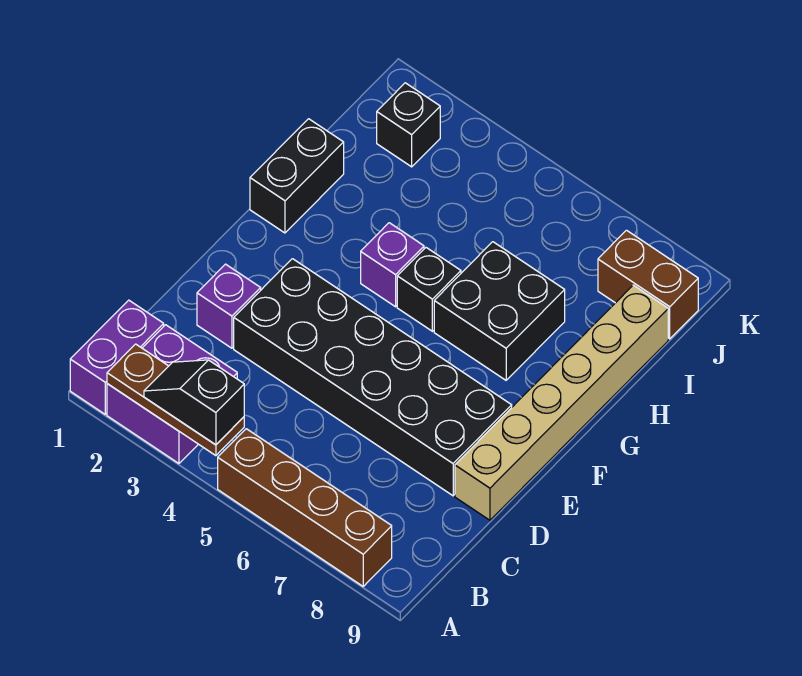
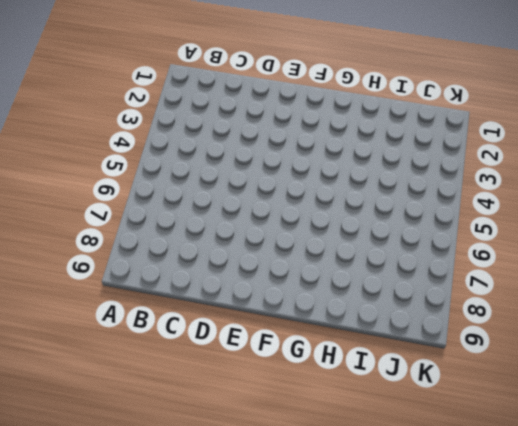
none -> purple brick A1:B1 level 1
none -> purple brick A2:B3 level 1
none -> brown brick A5:A8 level 1

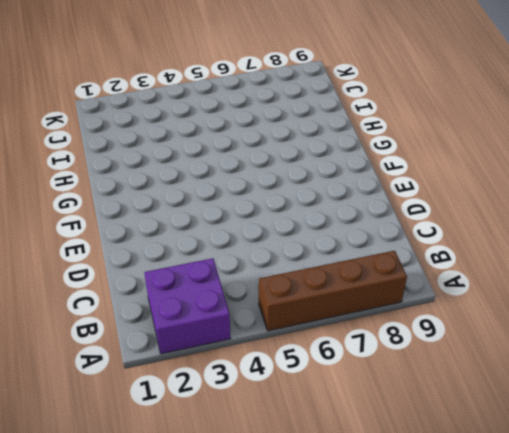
none -> purple brick A1:B1 level 1
none -> purple brick D2 level 1
none -> black brick D3:E8 level 1

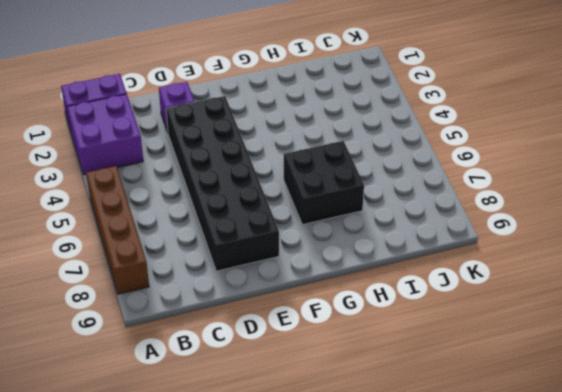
none -> tan brick D9:I9 level 1
none -> black brick G1:H1 level 1
none -> purple brick G4 level 1

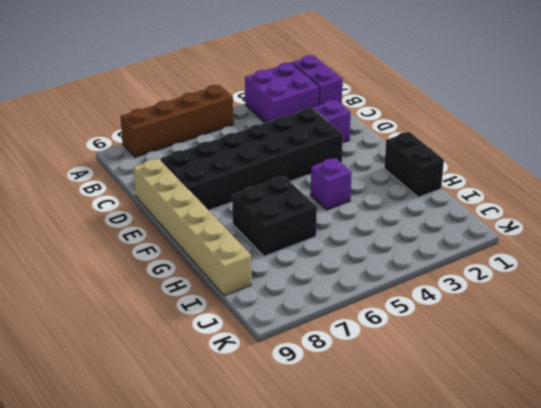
none -> black brick G5 level 1
none -> black brick J2 level 1
none -> brown brick J8:J9 level 1

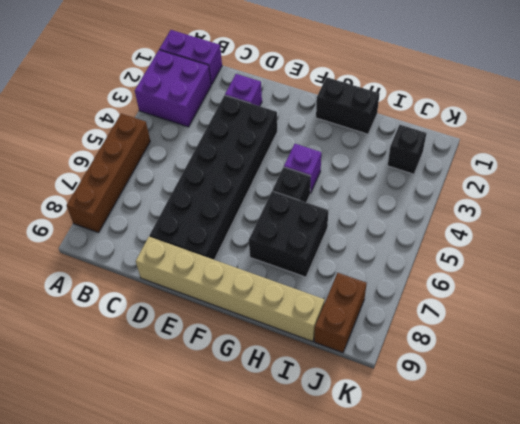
none -> brown plate A2:A4 level 2
none -> black slope A3:A4 level 3 top 4

